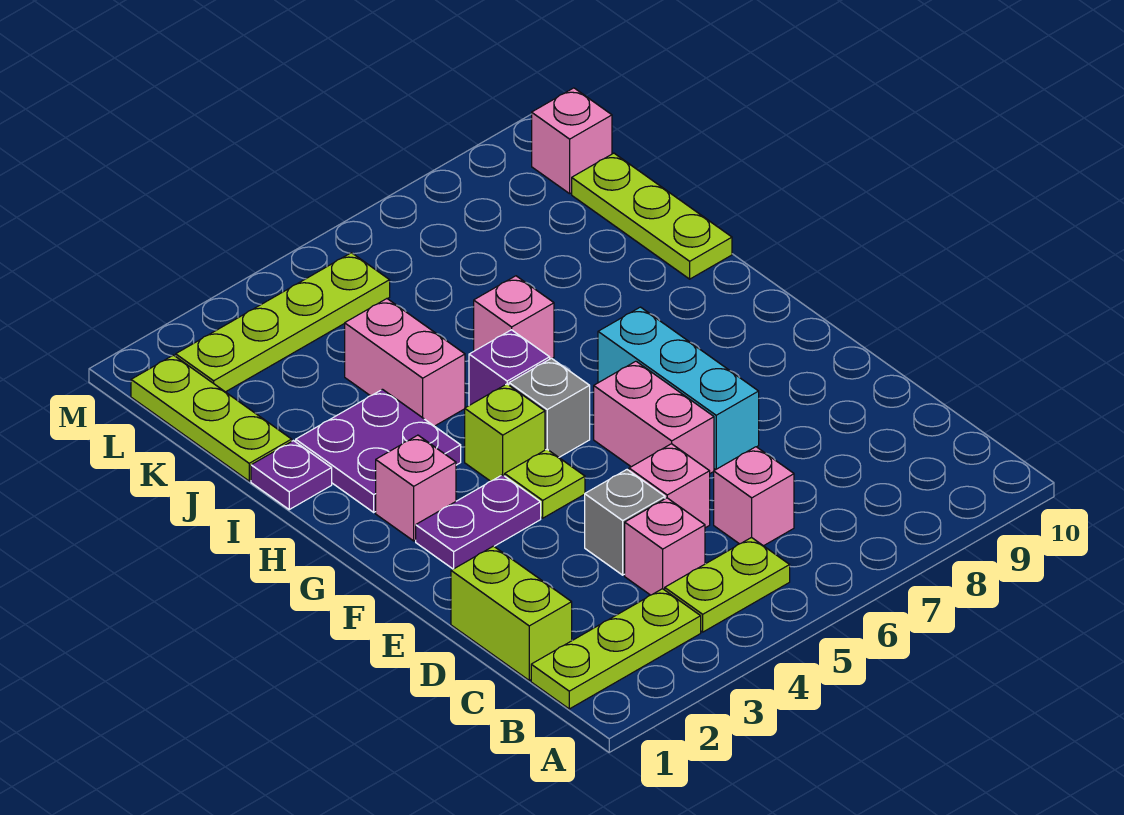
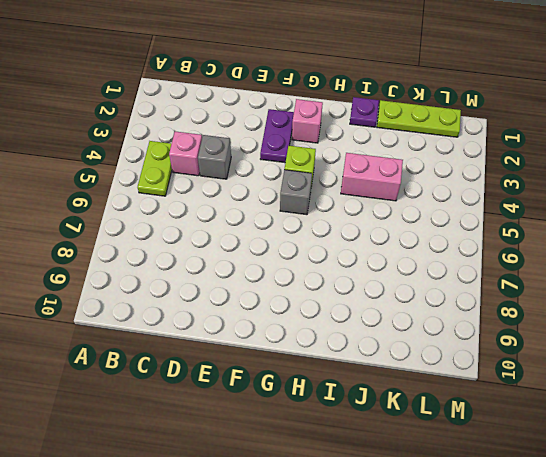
none -> lime plate B1:B3 level 1
none -> lime brick C1:D1 level 1
none -> pink brick C6 level 1

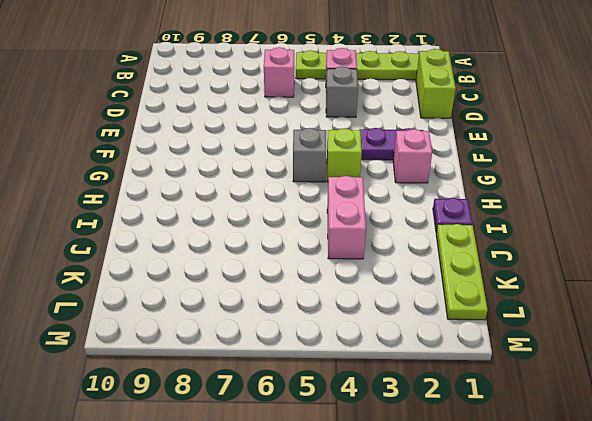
none -> pink brick D5 level 1
none -> pink brick E6:F6 level 1
none -> cyan brick E7:G7 level 1

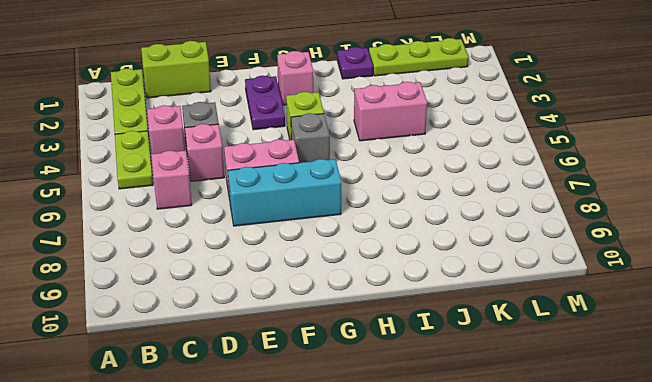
none -> lime plate F4 level 1
none -> purple plate H2:I3 level 1
none -> purple brick H5 level 1

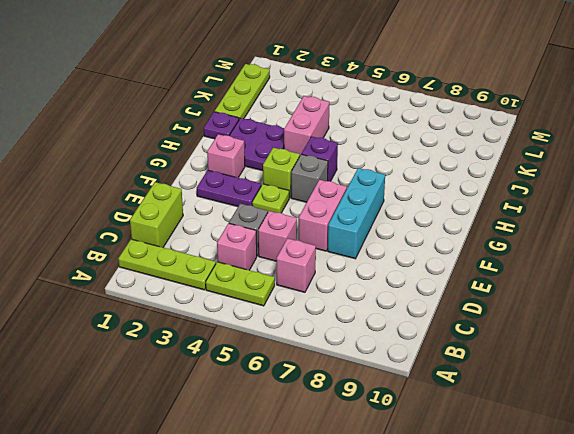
none -> pink brick I6 level 1
none -> lime plate I10:K10 level 1
none -> lime plate L2:L5 level 1

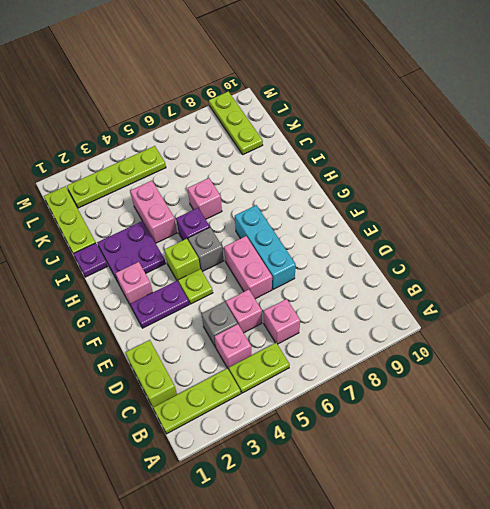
lime plate K9:M9 level 1 -> lime plate I10:K10 level 1
none -> pink brick L10 level 1

